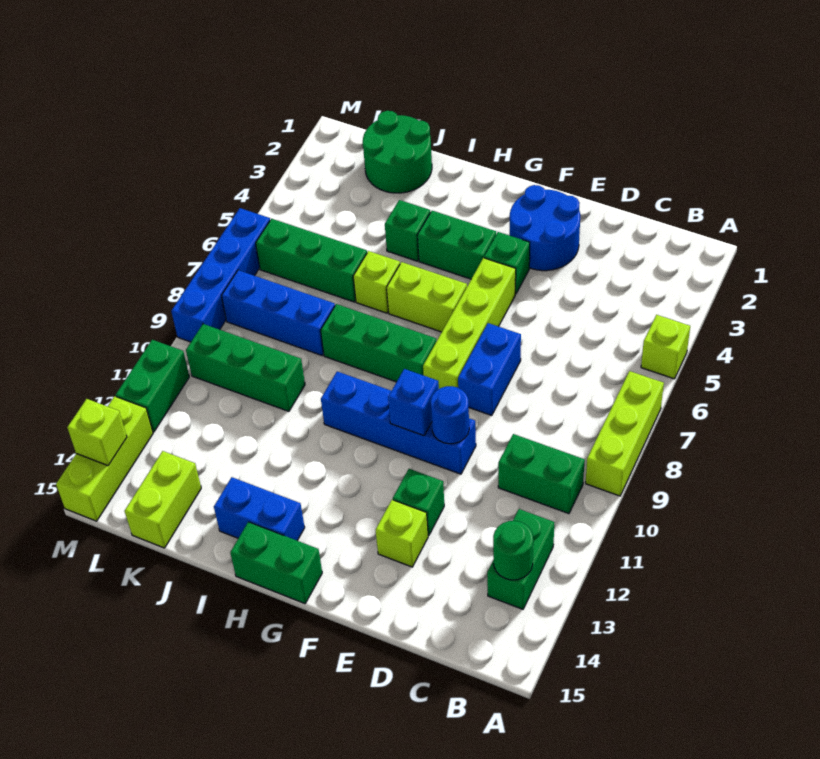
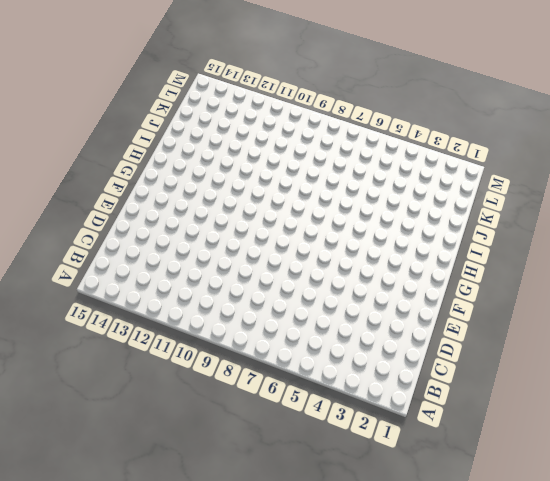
none -> lime brick A5 level 1
none -> lime brick A7:A9 level 1
none -> green brick B10:C10 level 1
none -> green brick B12:B13 level 1

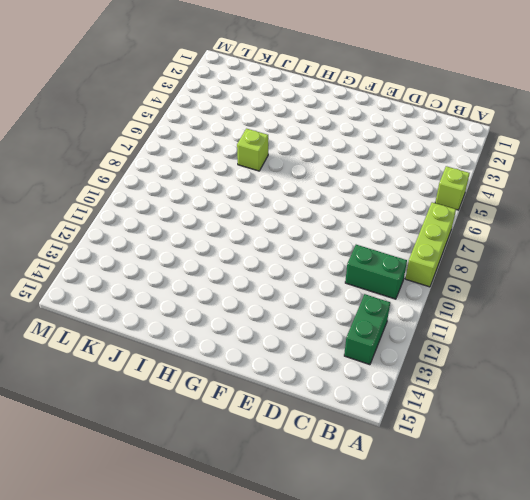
none -> blue round brick E2:F3 level 1
none -> blue brick E7:E8 level 1
none -> blue brick E10:H10 level 1
none -> green brick E12 level 1

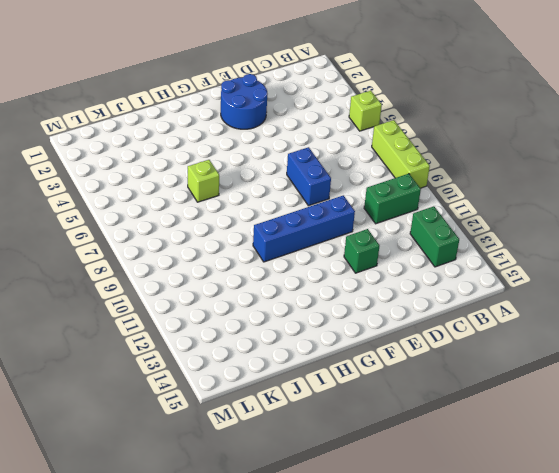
none -> lime brick E13 level 1
none -> green brick F4 level 1
none -> lime brick F5:F8 level 1
none -> green brick G4:H4 level 1

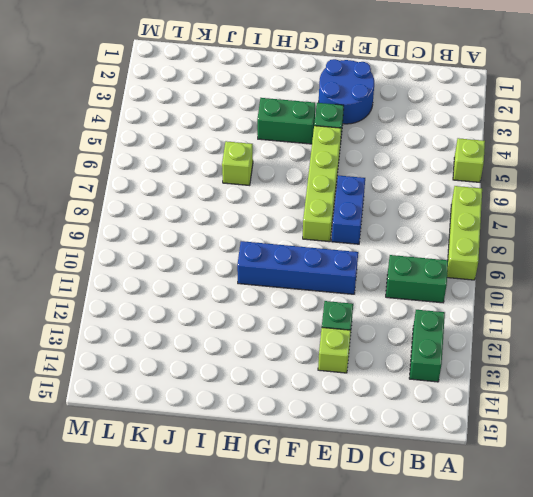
none -> lime brick G6:H6 level 1
none -> green brick G8:I8 level 1
none -> green brick G15:H15 level 1
none -> blue brick H14:I14 level 1

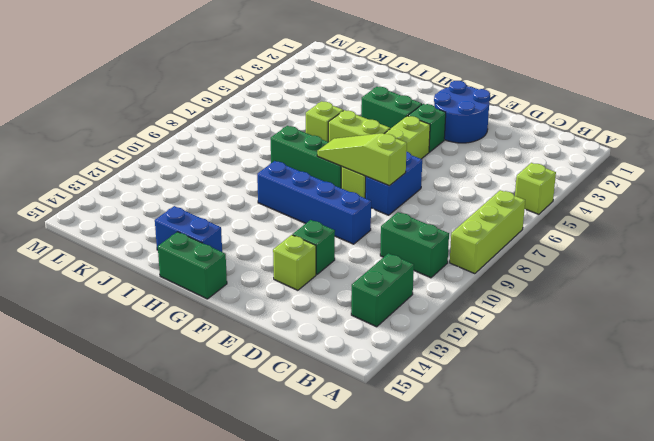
lime slope E8:G8 level 2 top E -> none
none -> green brick I4 level 1
none -> green round brick J1:K2 level 1
none -> green brick J6:L6 level 1
none -> blue brick J8:L8 level 1

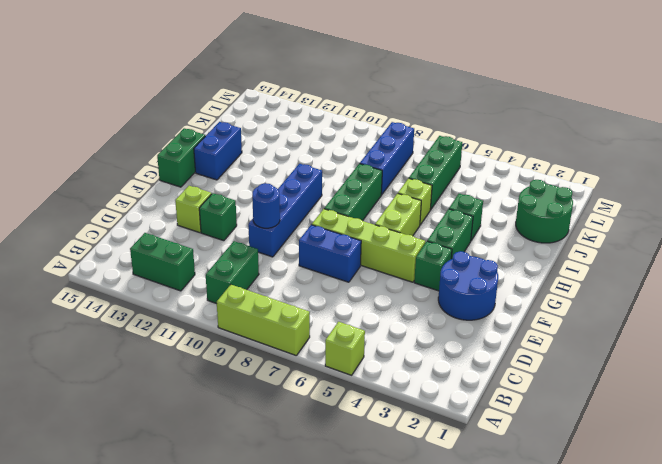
none -> green brick J10:L10 level 1
none -> lime brick K14:K15 level 1
none -> blue brick M6:M9 level 1
none -> green brick M11:M12 level 1

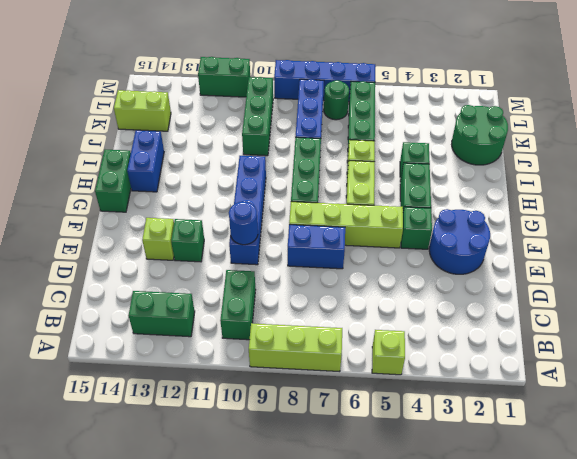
green round brick L7 level 1 -> green round brick B13 level 2
none -> lime brick M13:M15 level 1
none -> blue brick F10 level 2
none -> lime brick M14 level 2

